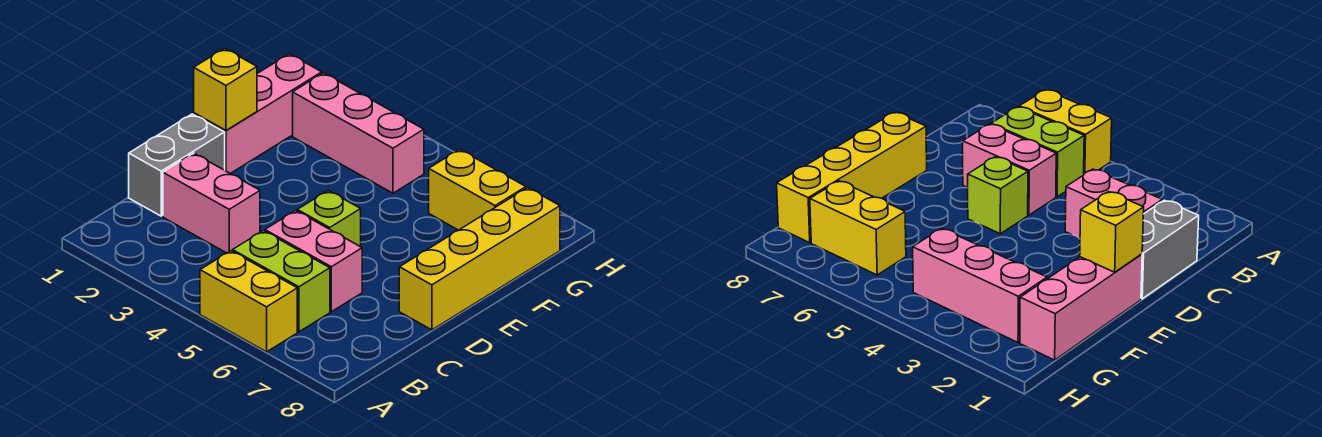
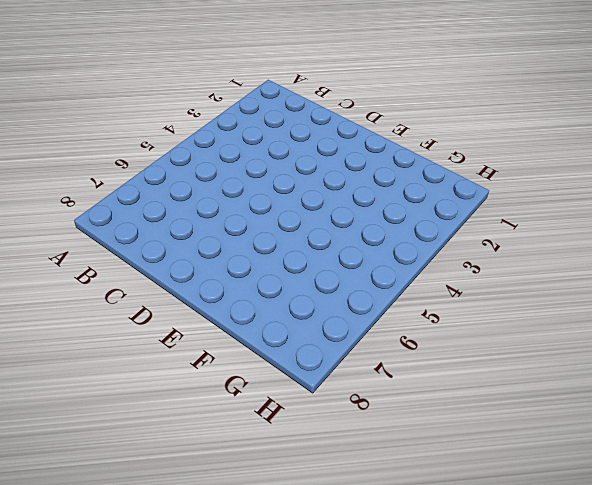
none -> yellow brick A5:A6 level 1
none -> lime brick B5:B6 level 1

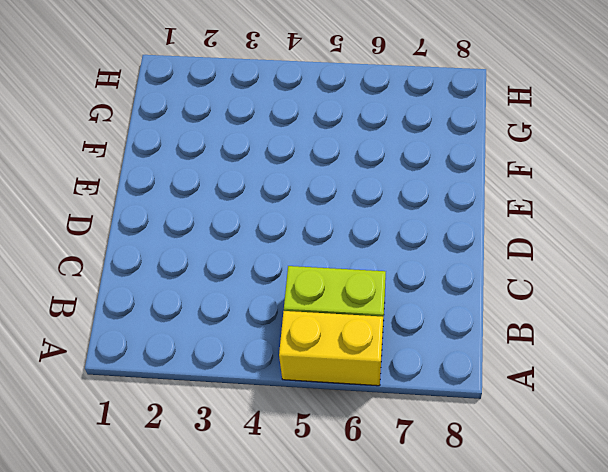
none -> grey brick C1:D1 level 1
none -> pink brick C2:C3 level 1

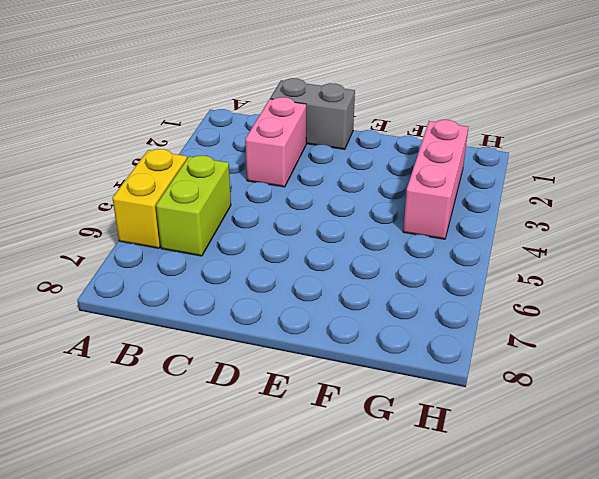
none -> pink brick C5:C6 level 1
none -> lime brick D5 level 1

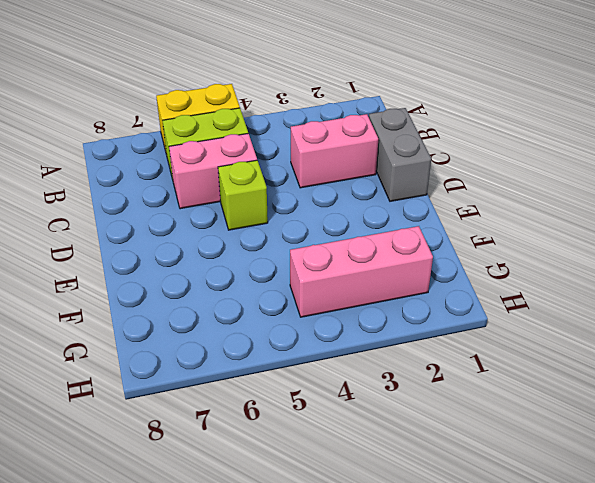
none -> yellow brick D8:G8 level 1
none -> pink brick E1:G1 level 1

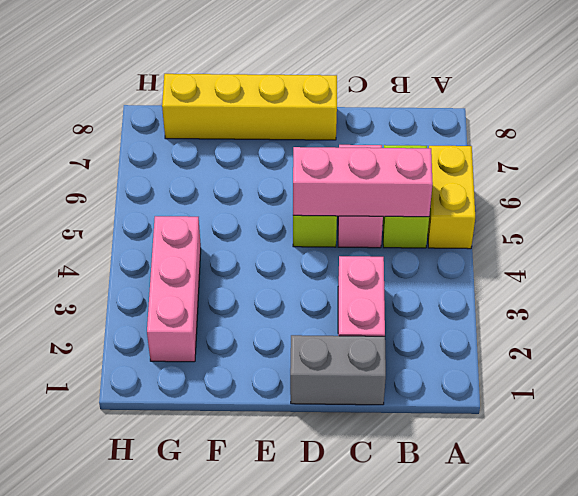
pink brick B5:D5 level 2 -> pink brick E1:G1 level 1
none -> yellow brick G6:G7 level 1
none -> yellow brick E1 level 2

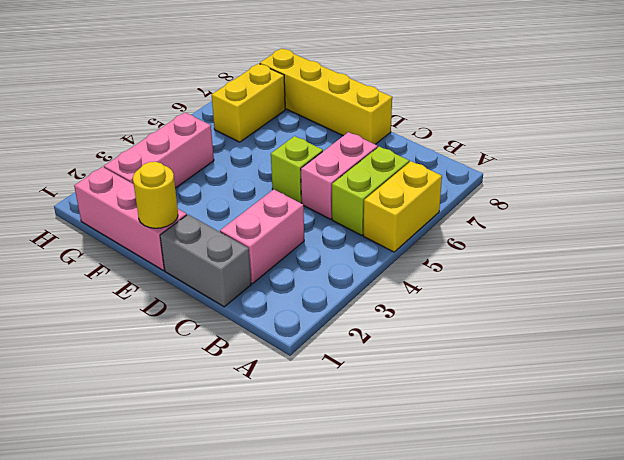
yellow round brick E1 level 2 -> yellow brick E1 level 2

